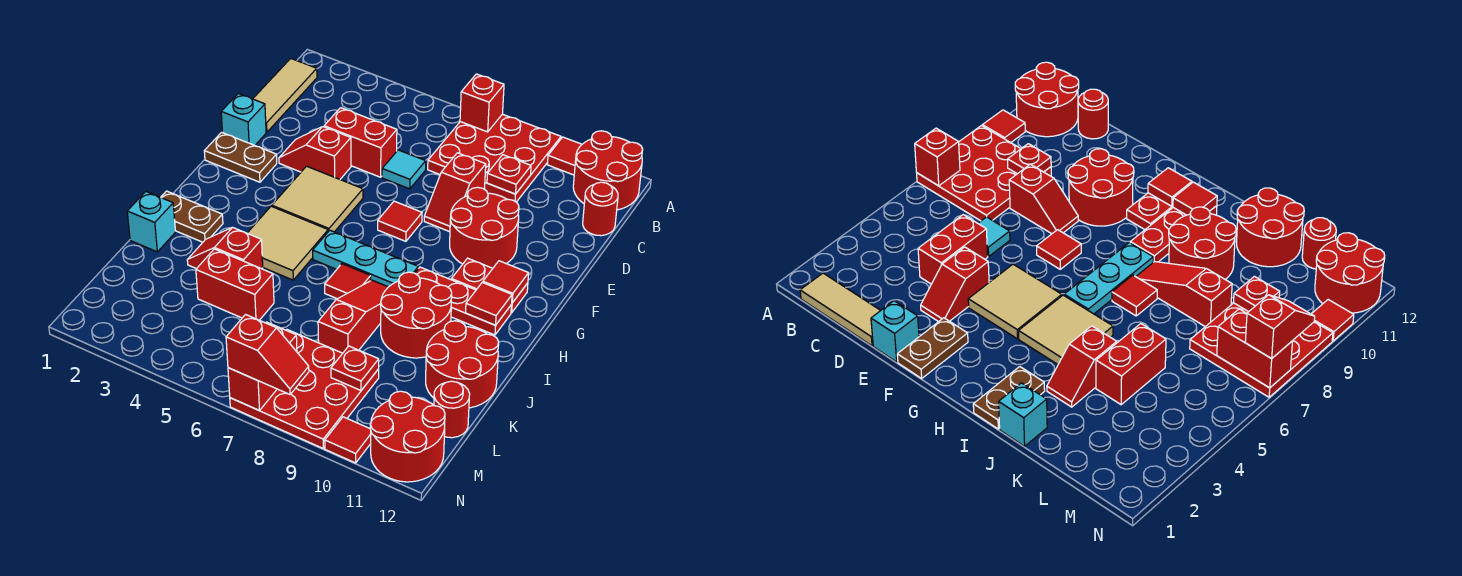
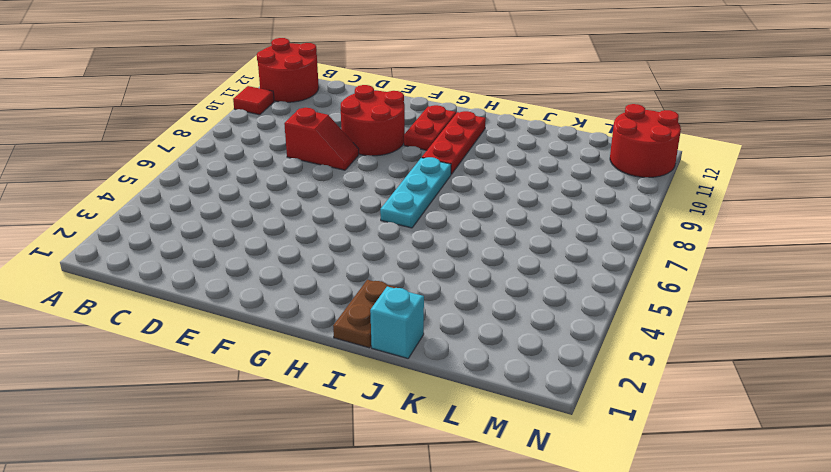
none -> red plate A7:C9 level 1
none -> tan tile B1:D1 level 1
none -> red round brick C12 level 1
none -> red brick D4:D5 level 1

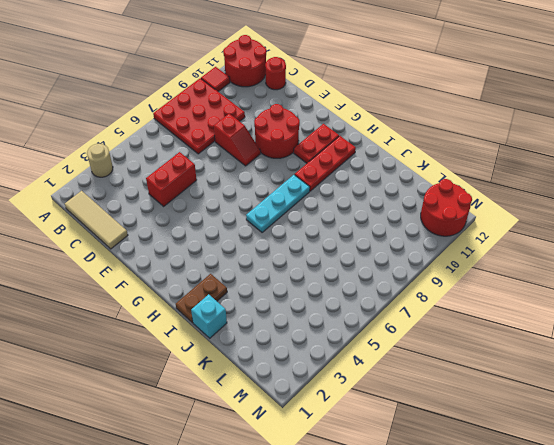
tan round brick A3 level 1 -> none
none -> cyan tile D6 level 1
none -> cyan brick E1 level 1
none -> red slope E3:E4 level 1 top 4
none -> brown plate F1:F2 level 1

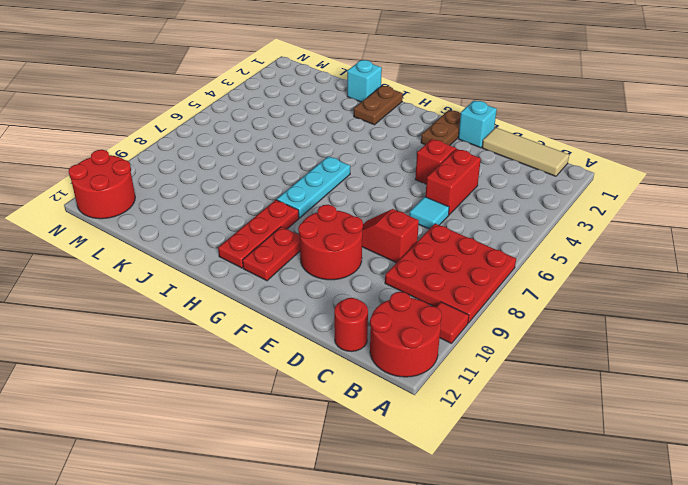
none -> tan tile F4:G5 level 1
none -> red tile F7 level 1
none -> tan tile H4:I5 level 1
none -> red tile I7 level 1

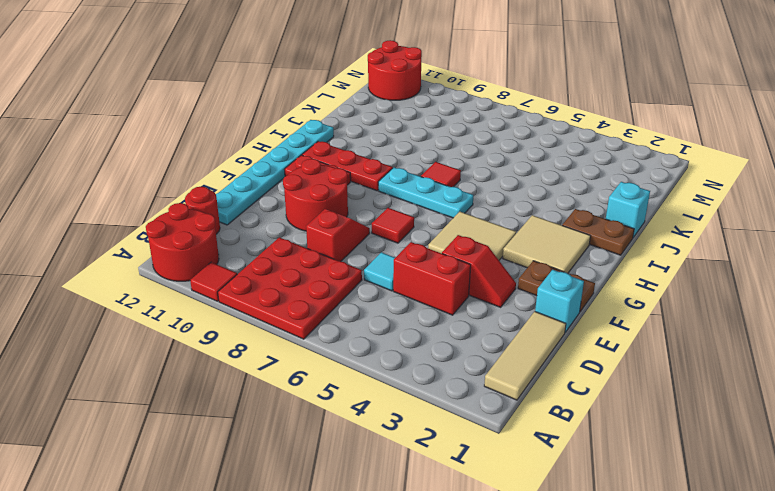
cyan plate D12:I12 level 1 -> none
tan tile G2:H3 level 1 -> tan tile H4:I5 level 1
none -> red slope I8:K8 level 1 top K
none -> red round brick I9:J10 level 1
none -> red slope J3:J4 level 1 top 4
none -> red round brick J11:K12 level 1

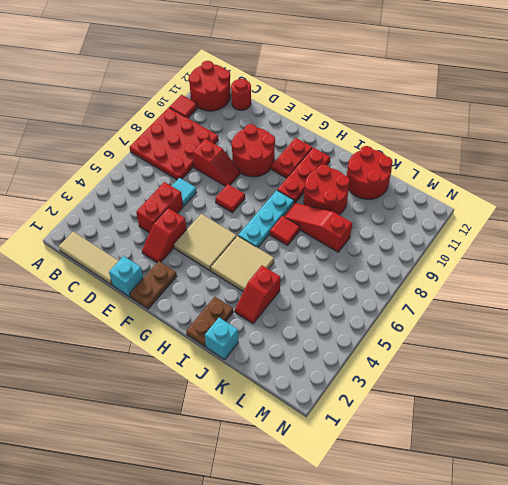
none -> red brick K4:K5 level 1
none -> red plate L7:N9 level 1
none -> red round brick L12 level 1
none -> red round brick M11:N12 level 1

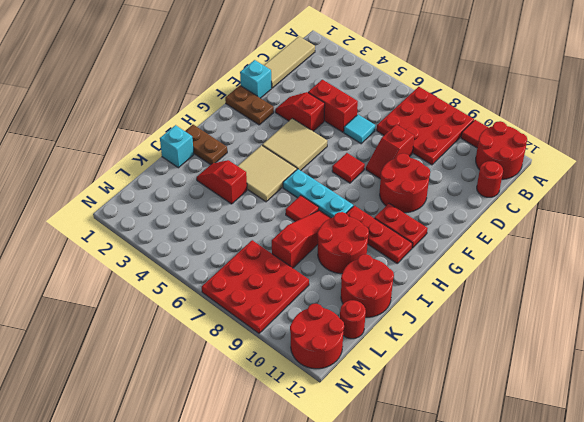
none -> red brick K4:K5 level 1
none -> red tile N10 level 1
none -> red brick A7 level 2
none -> red plate C9 level 2

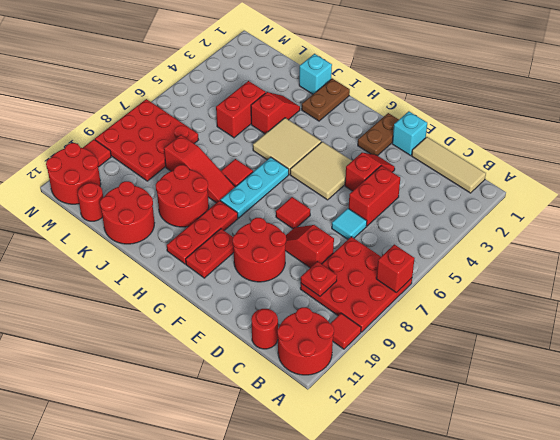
none -> red tile G11 level 2
none -> red tile H11 level 2
none -> red plate L9 level 2
none -> red brick M7:N7 level 2

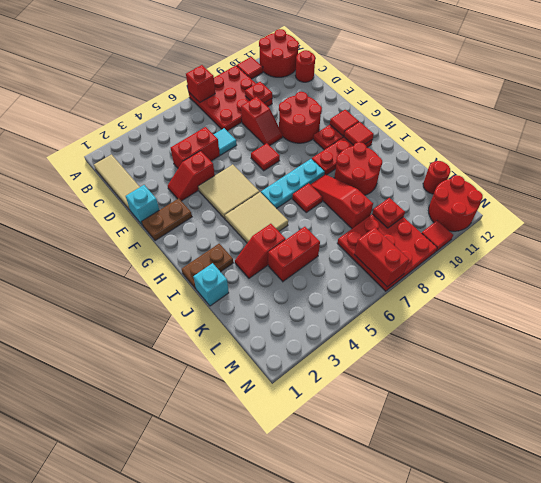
none -> red round brick J11:K12 level 1
none -> red slope N7:N8 level 3 top 7

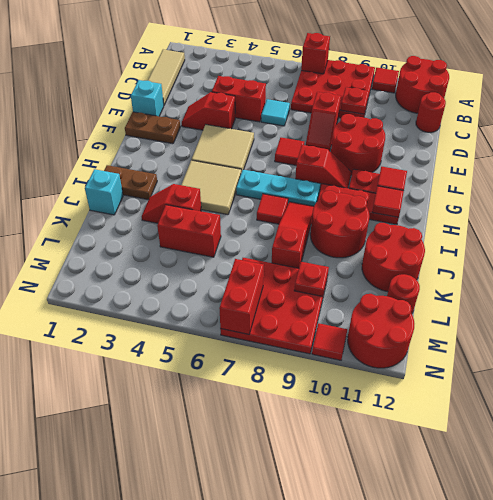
red slope G8:G9 level 1 top 8 -> red slope N7:N8 level 3 top 7

